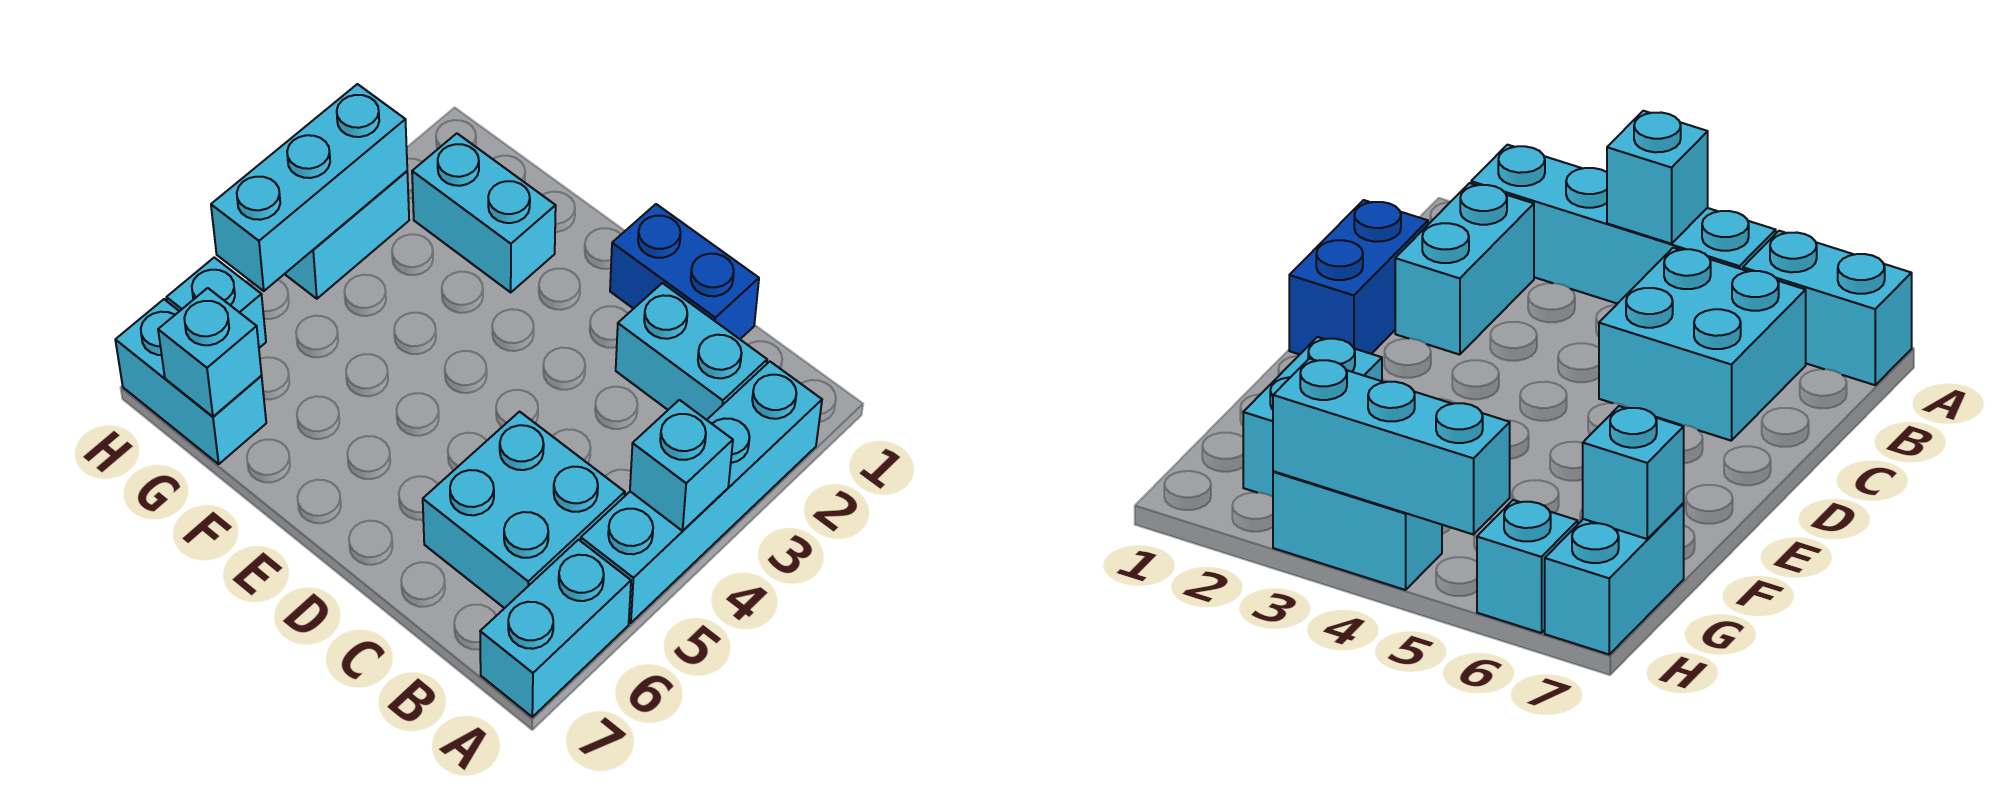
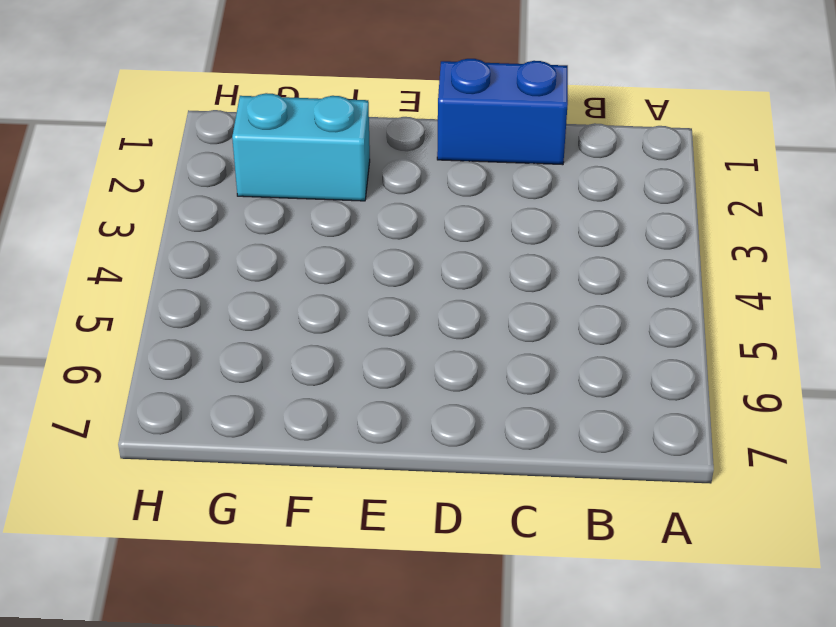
none -> cyan brick A2:A5 level 1
none -> cyan brick A6:A7 level 1
none -> cyan brick B2:C2 level 1

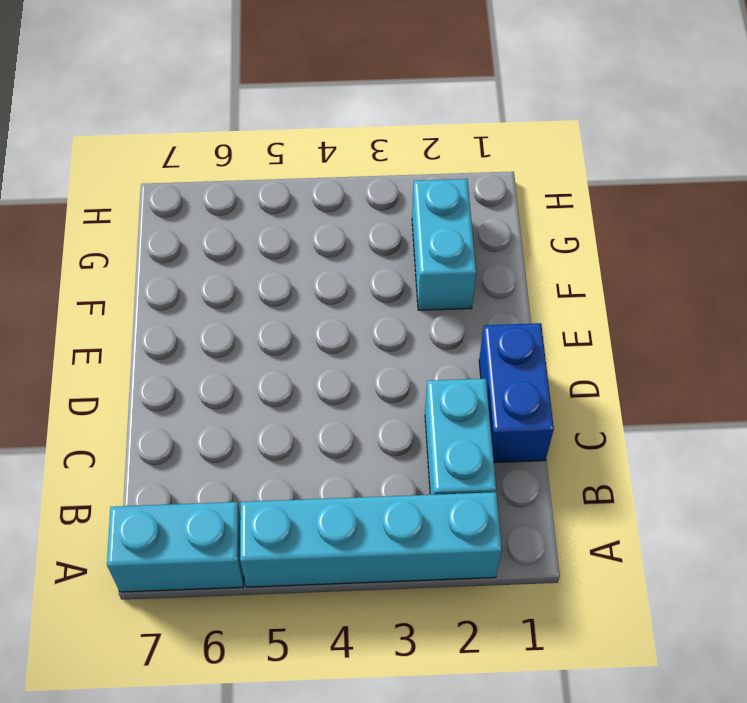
none -> cyan brick B5:C6 level 1
none -> cyan brick G7:H7 level 1
none -> cyan brick H3:H4 level 1

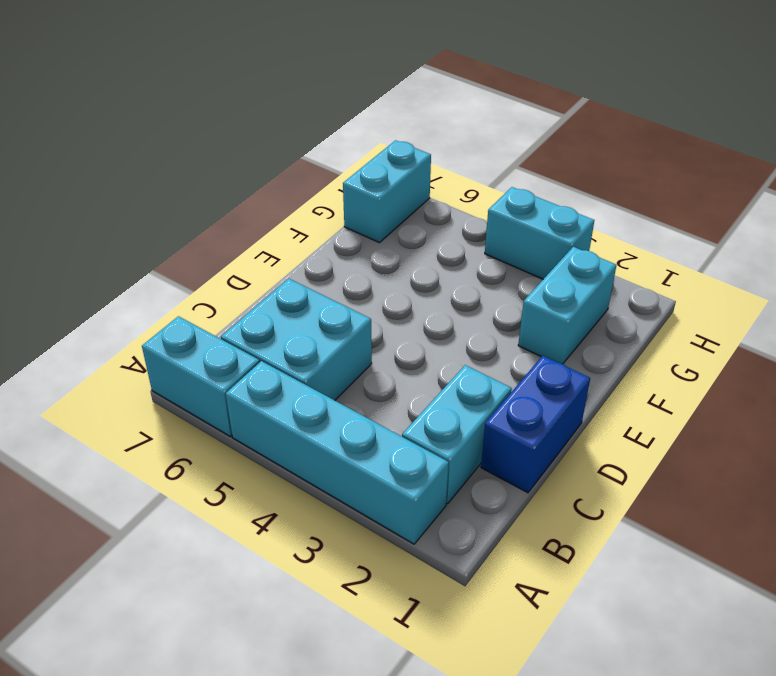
none -> cyan brick H6 level 1
none -> cyan brick A4 level 2
none -> cyan brick G7 level 2

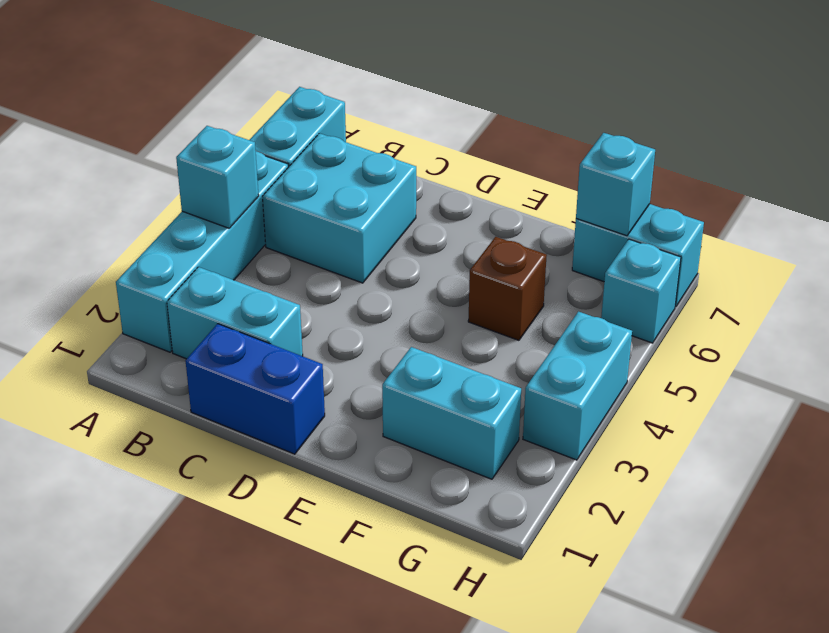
brown brick F5 level 1 -> none
none -> cyan brick H3:H5 level 2

